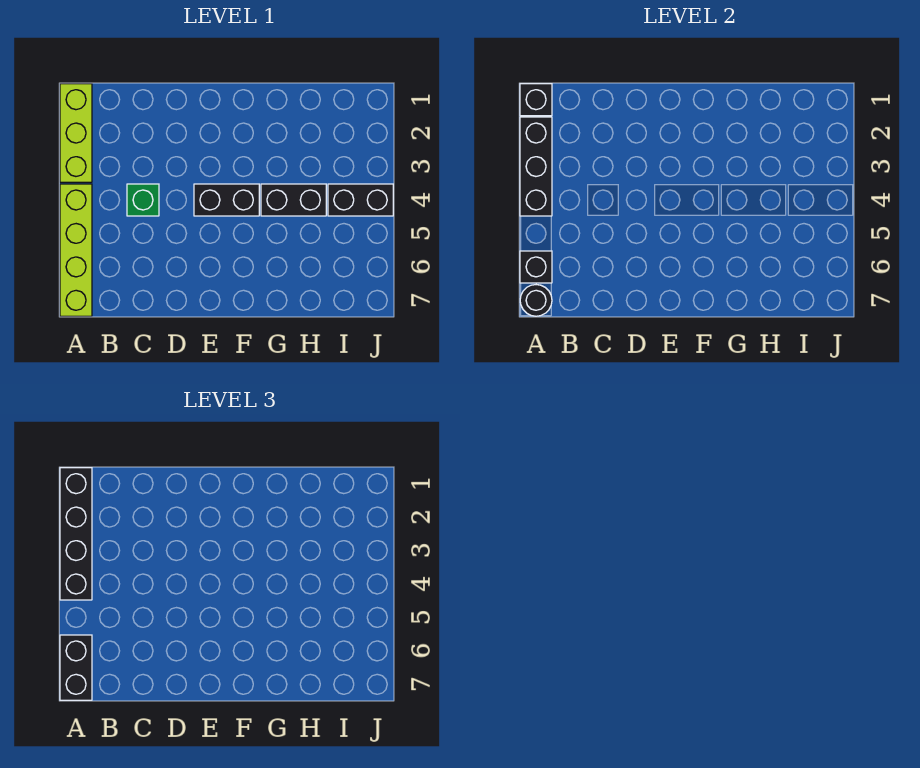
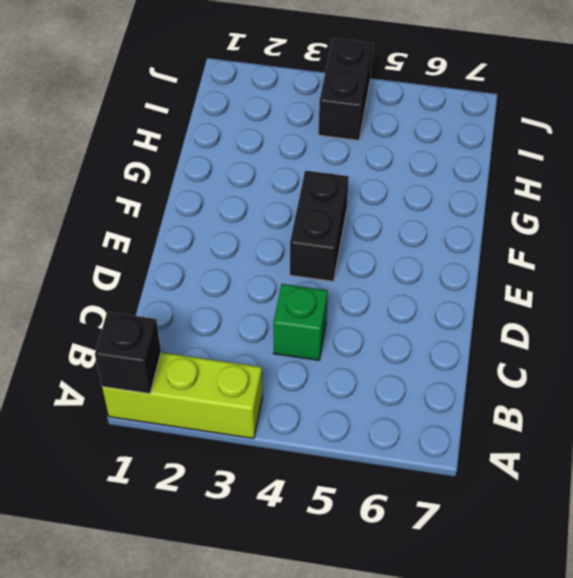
none -> lime brick A4:A7 level 1
none -> black brick G4:H4 level 1
none -> black brick A2:A4 level 2

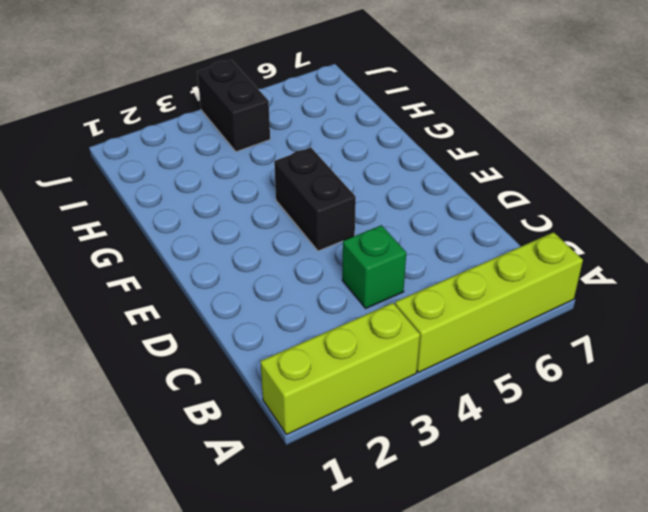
none -> black brick G4:H4 level 1
none -> black brick A1 level 2
none -> black brick A2:A4 level 2

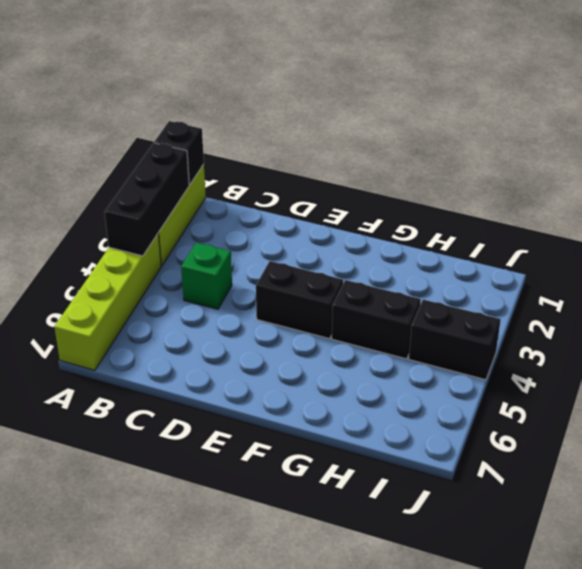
none -> black brick A6 level 2
none -> black round brick A7 level 2
none -> black brick A1:A4 level 3

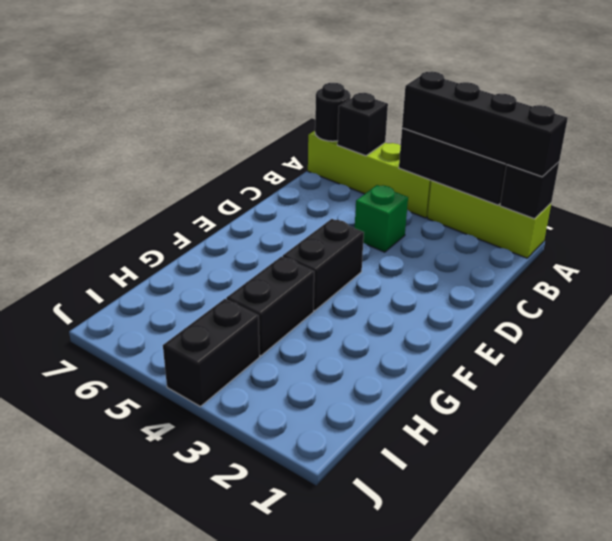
none -> black brick A6:A7 level 3

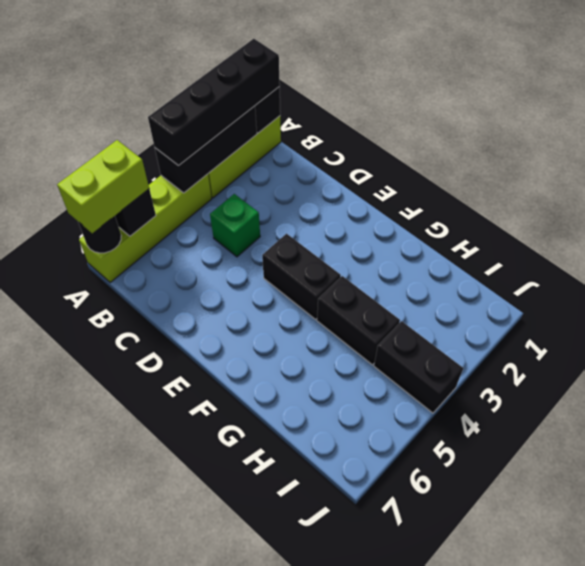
lime brick A6:A7 level 3 -> black brick A6:A7 level 3

